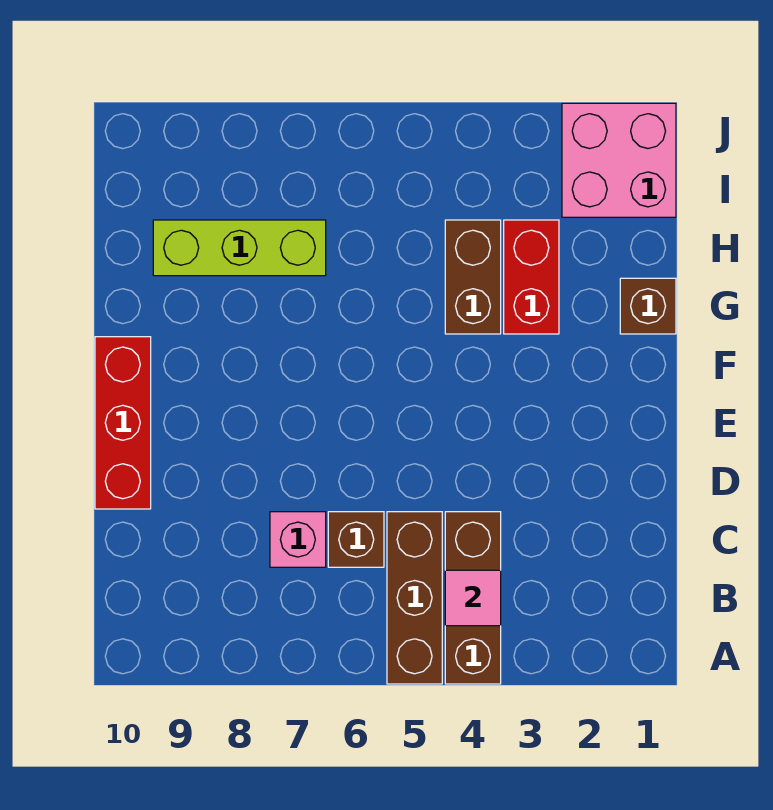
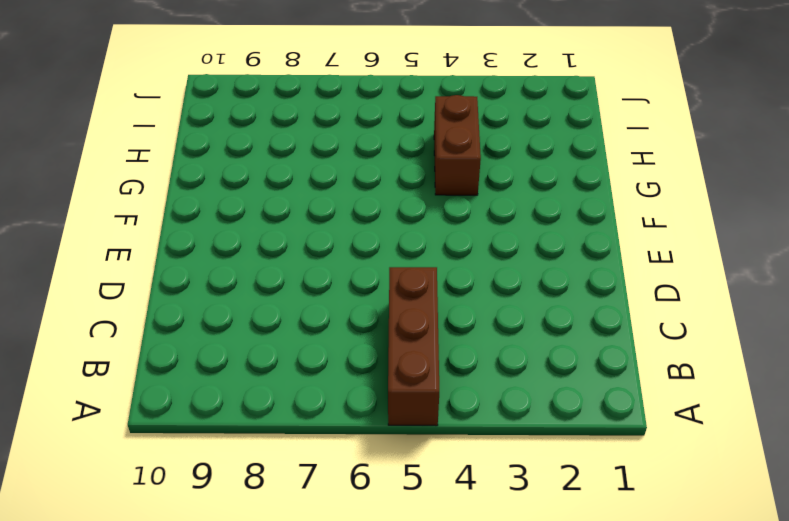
none -> brown brick A4:C4 level 1
none -> brown brick C6 level 1

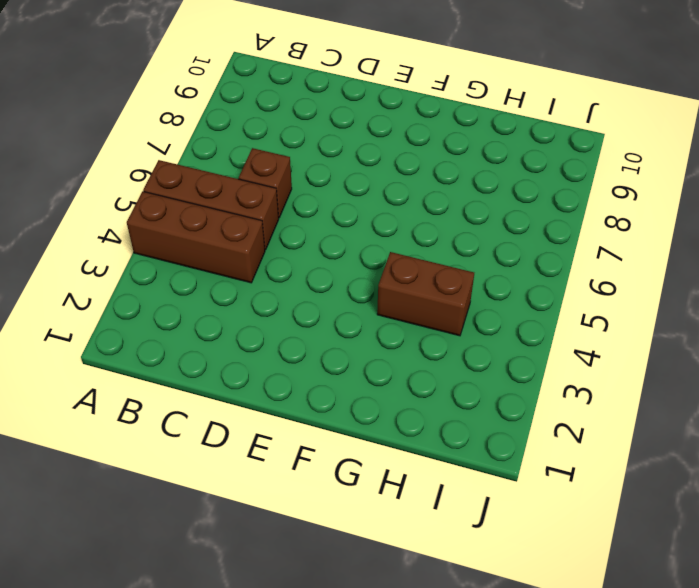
none -> pink brick C7 level 1
none -> red brick D10:F10 level 1

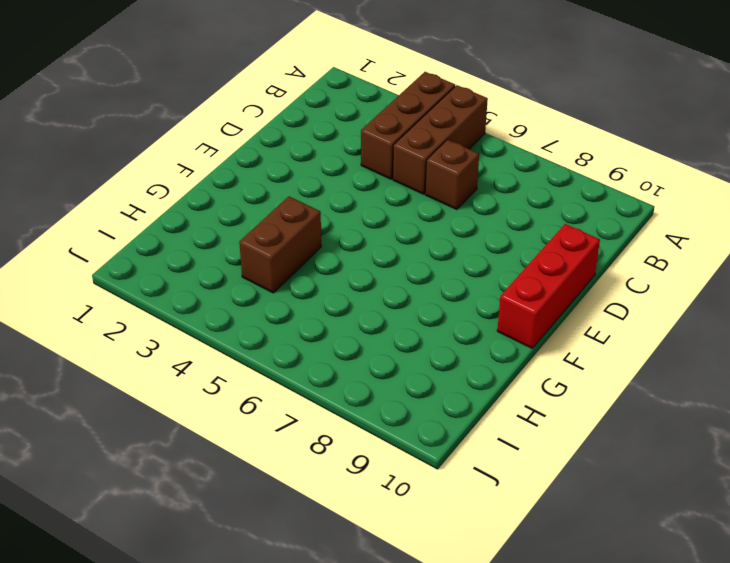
none -> pink brick C7 level 1
none -> brown brick G1 level 1

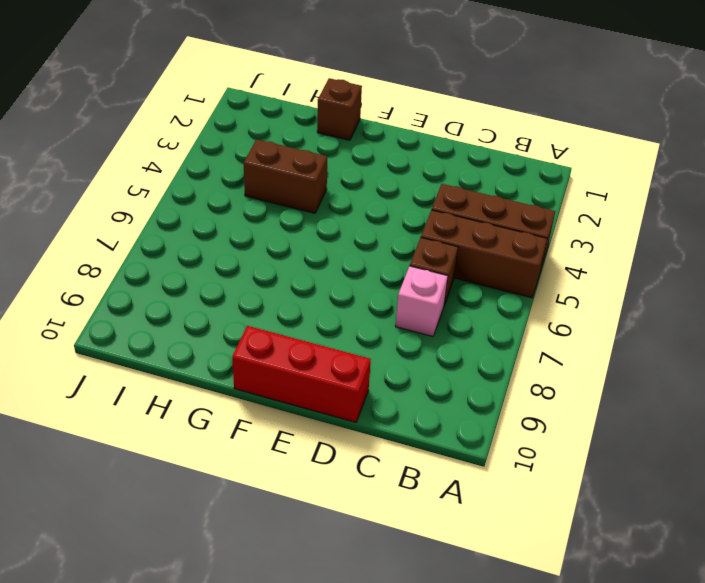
none -> red brick G3:H3 level 1
none -> lime brick H7:H9 level 1

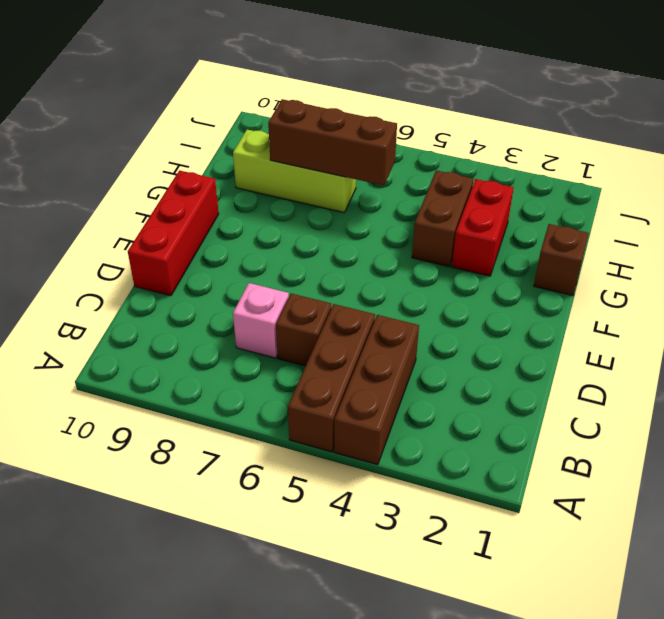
brown brick H6:H8 level 2 -> none
none -> pink brick I1:J2 level 1
none -> pink tile B4 level 2

